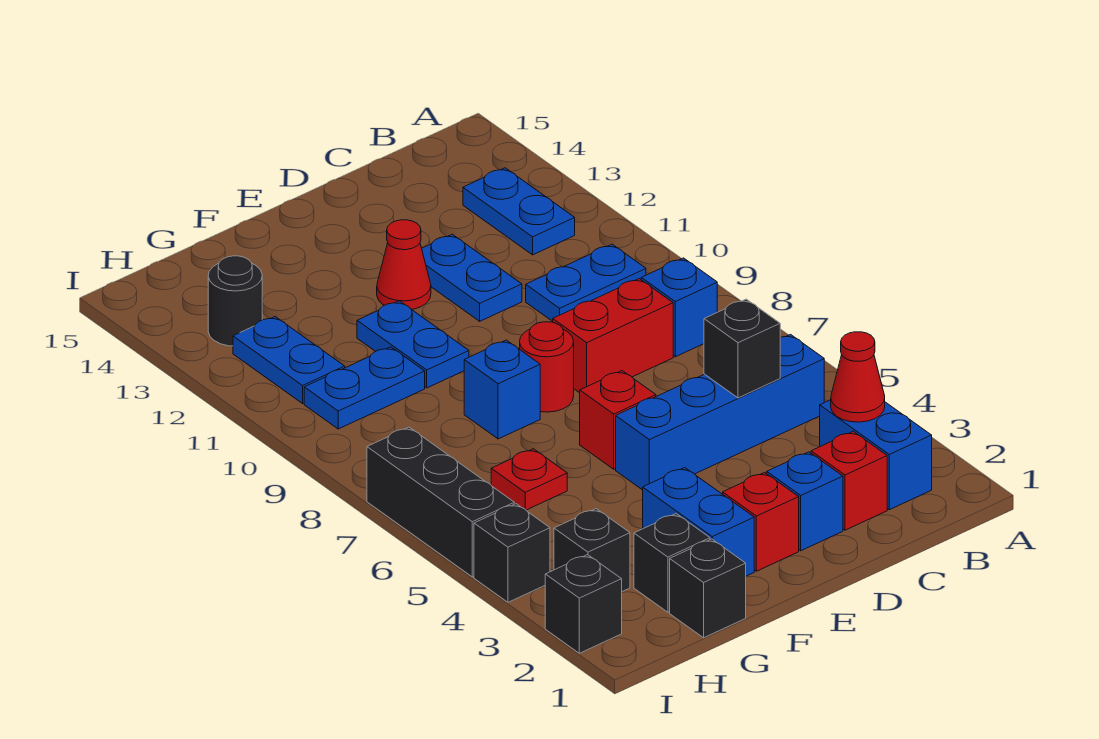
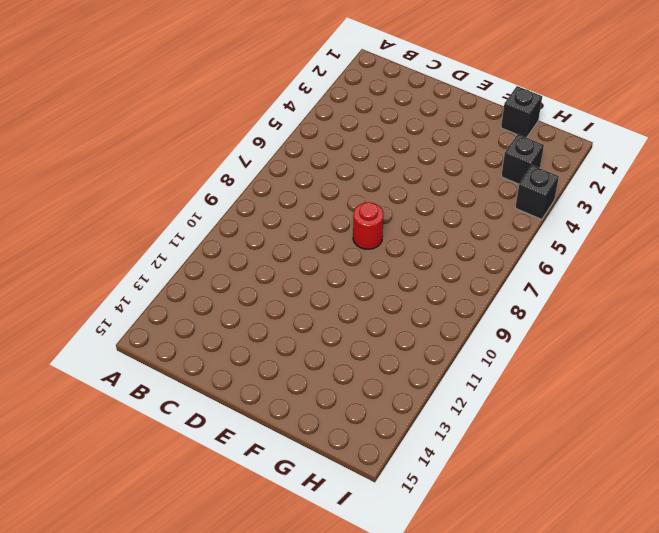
none -> blue brick B2:B3 level 1
none -> blue brick B5:E5 level 1
none -> blue brick B8 level 1

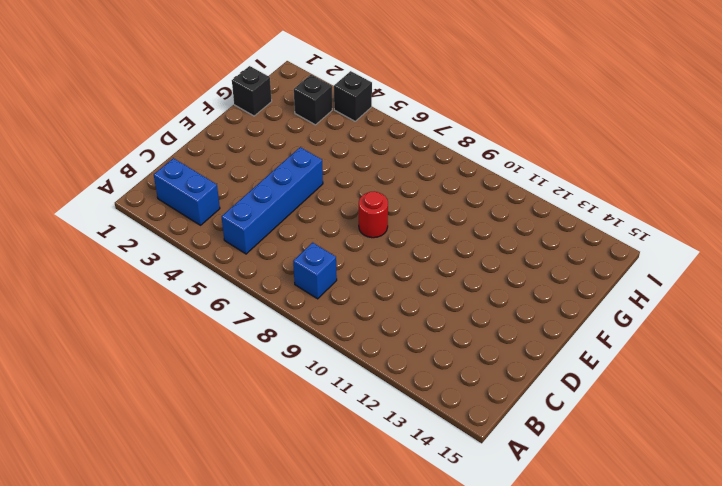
none -> blue plate B10:C10 level 1
none -> blue plate B12:B13 level 1
none -> red brick C2 level 1

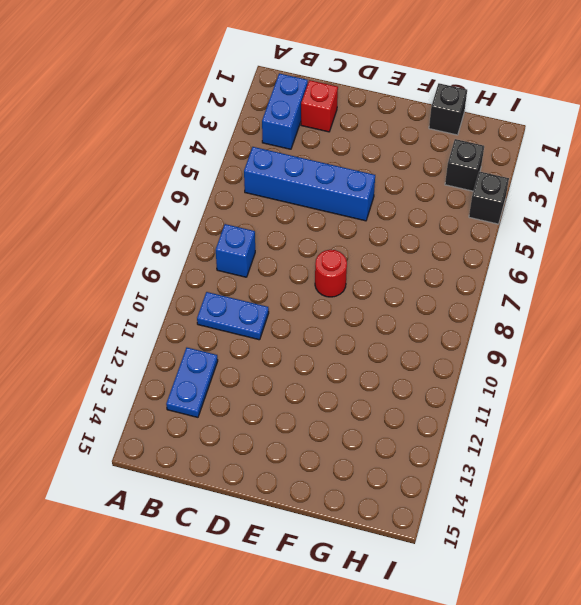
none -> red brick C8:D8 level 1
none -> blue brick D2 level 1
none -> blue plate D11:D12 level 1

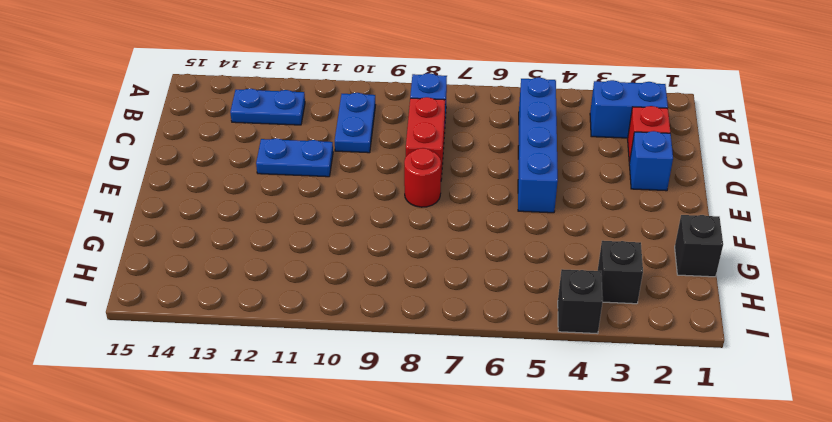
none -> red brick E2 level 1
none -> red brick E6 level 1
none -> red cone E12 level 1

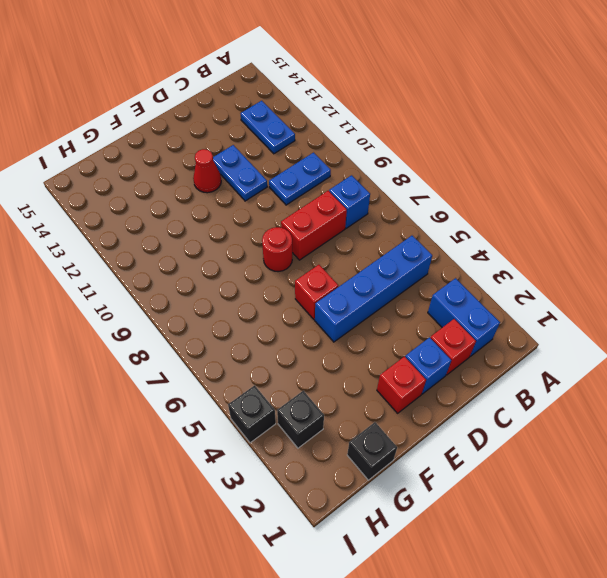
none -> blue brick F2:F3 level 1
none -> blue brick F8 level 1
none -> blue plate F10:F11 level 1

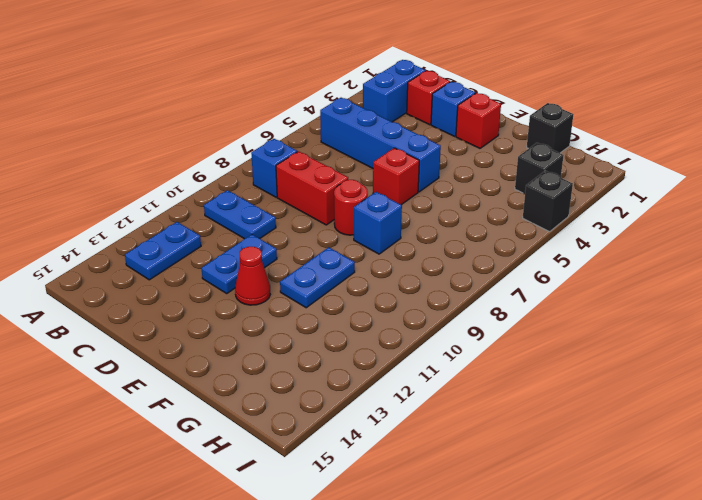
none -> blue brick F2:F3 level 1
none -> black brick G2 level 1
none -> red plate G6 level 1

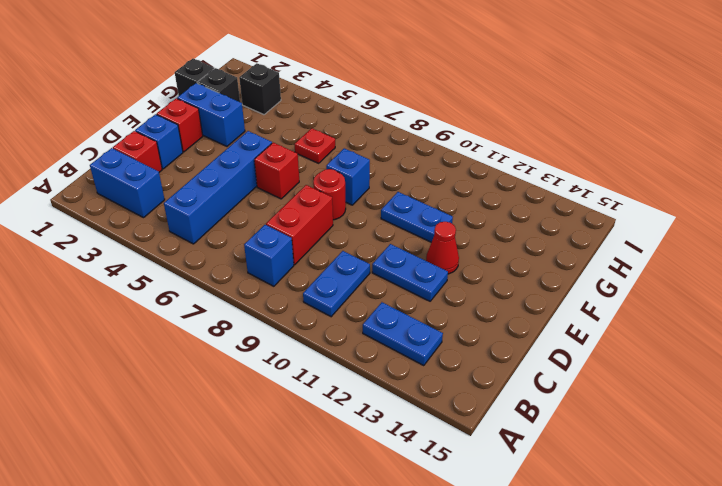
none -> blue plate G10:H10 level 1
none -> blue plate H11:H12 level 1
none -> black round brick H13 level 1

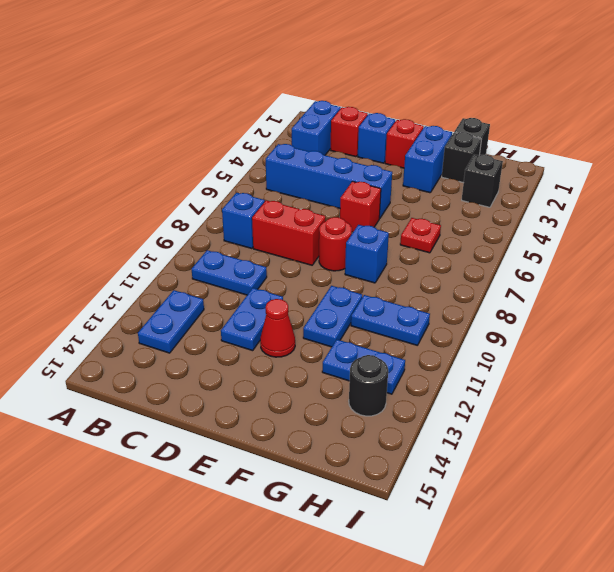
blue plate G12:H12 level 1 -> blue plate H11:H12 level 1
none -> black brick I2 level 1
none -> black brick I4 level 1
none -> black brick I5:I7 level 1

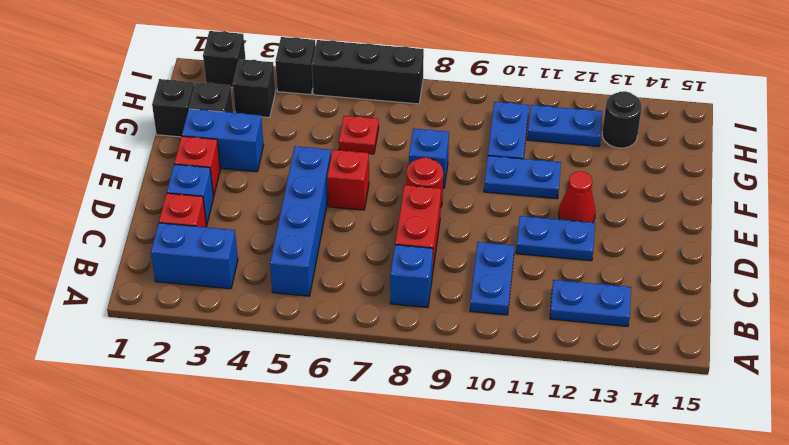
none -> red cone B3 level 2
none -> black brick C5 level 2

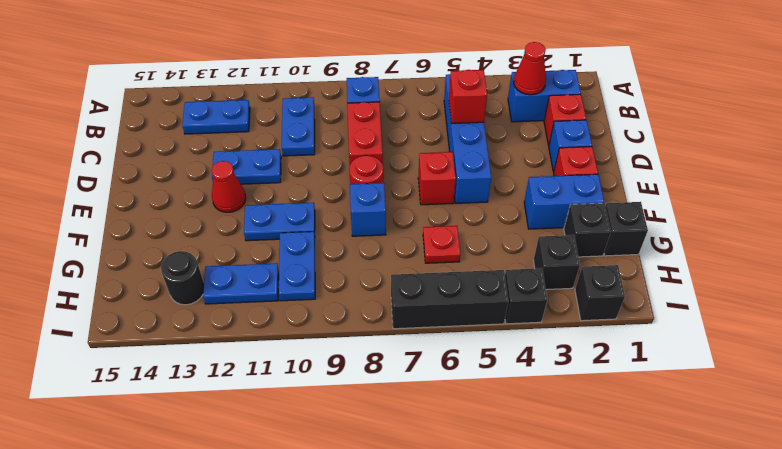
red brick C5 level 2 -> black brick C5 level 2

